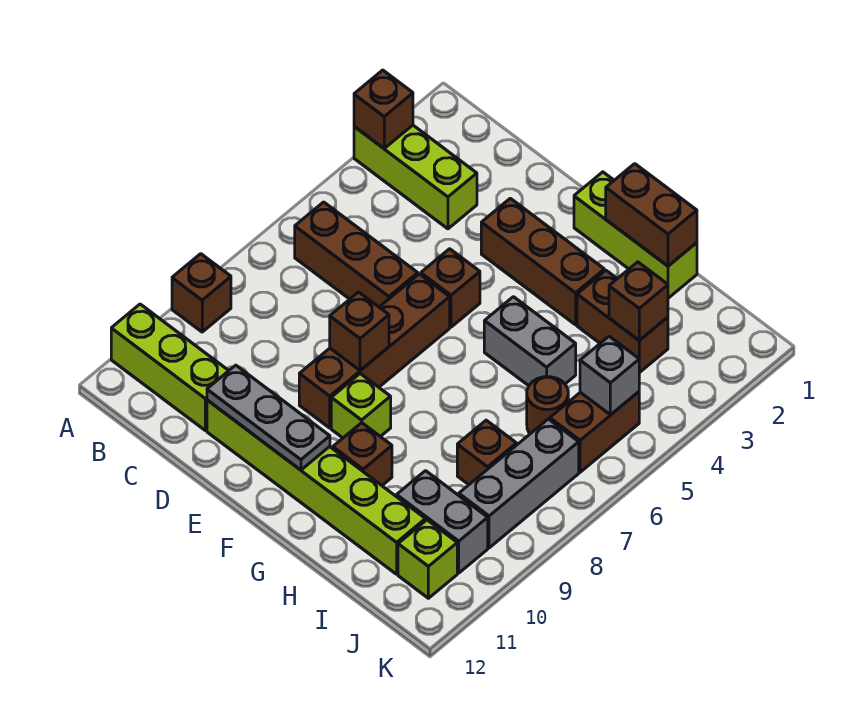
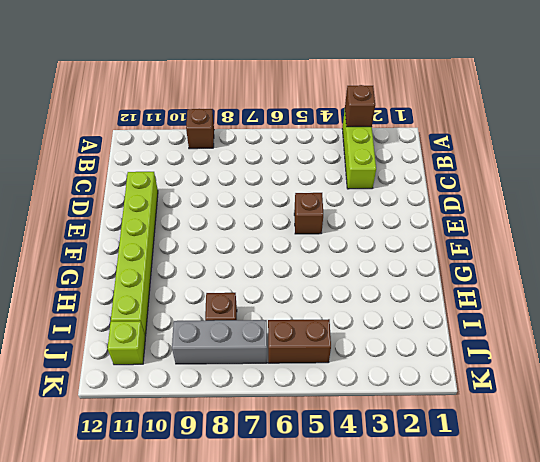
none -> lime brick A11:C11 level 1
none -> brown brick B6:D6 level 1
none -> brown brick E3:G3 level 1

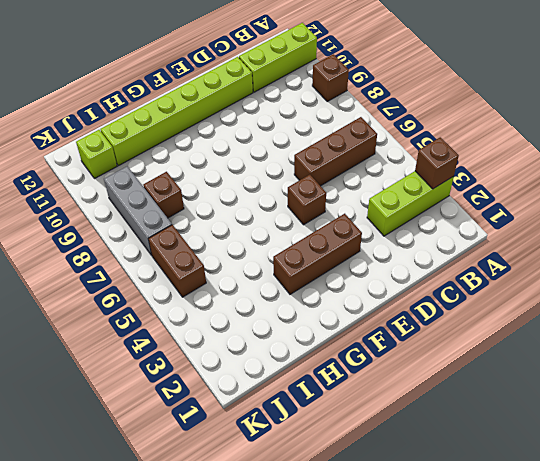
none -> brown brick E6:E9 level 1
none -> lime brick F1:H1 level 1
none -> lime brick F9 level 1

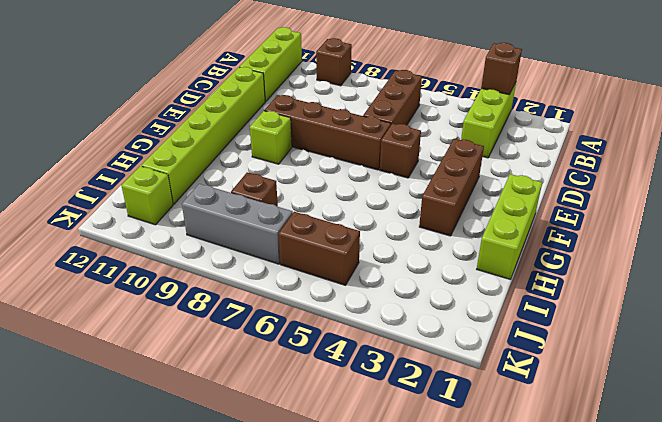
none -> grey brick G5:H5 level 1
none -> brown brick G10 level 1
none -> brown brick H3:I3 level 1

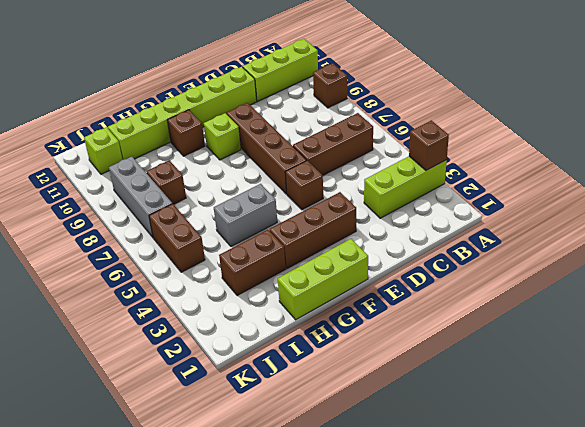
none -> brown round brick I6 level 1
none -> grey brick I10:J10 level 1
none -> grey plate D11:F11 level 2

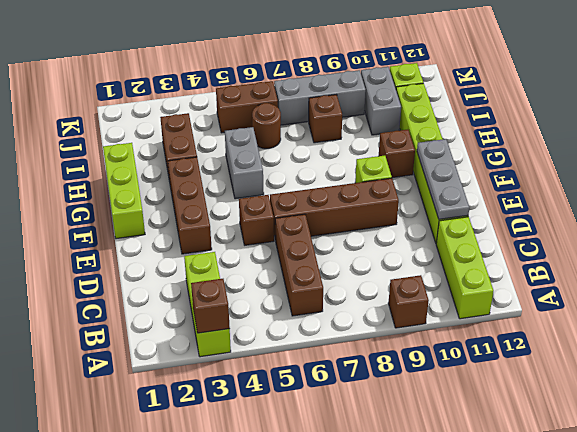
none -> brown brick E8 level 2
none -> brown brick G1:H1 level 2
none -> brown brick I3 level 2

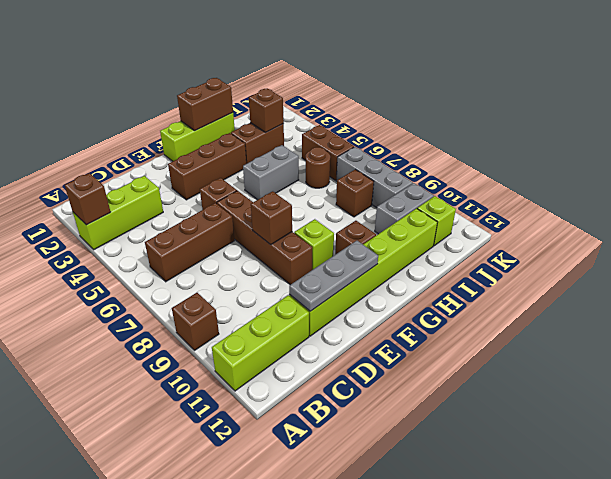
none -> grey brick J5 level 2

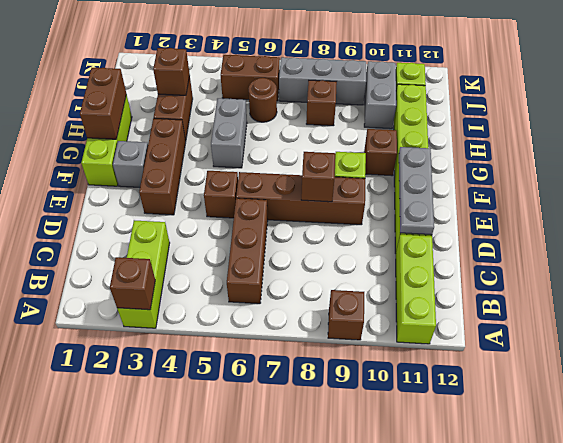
grey brick F2 level 1 -> grey brick J5 level 2

